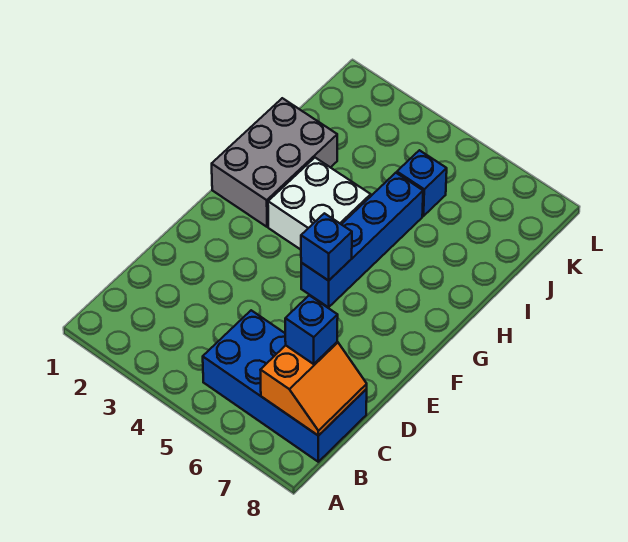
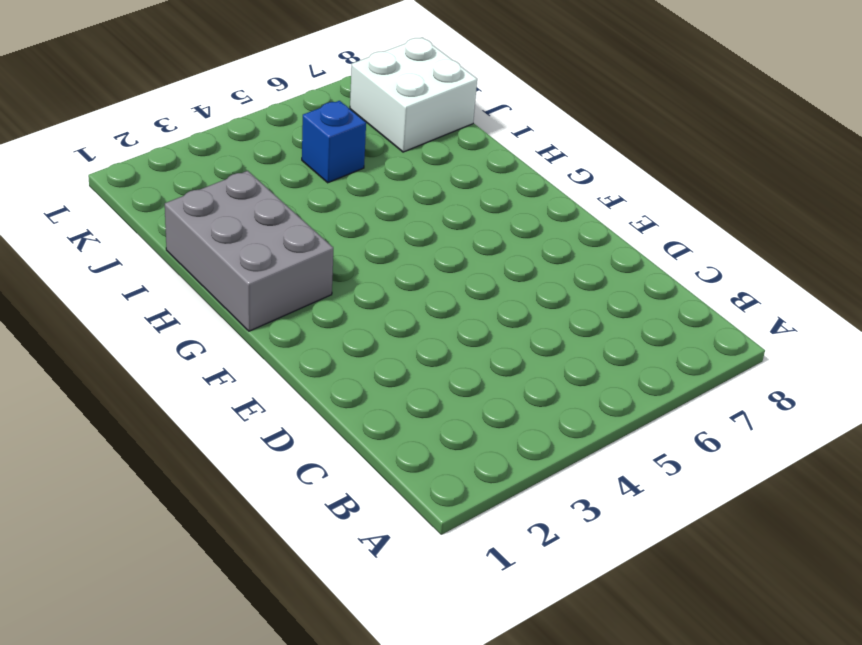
white brick J7:K8 level 1 -> white brick G3:H4 level 1
none -> blue brick B5:C8 level 1
none -> blue brick F5:I5 level 1

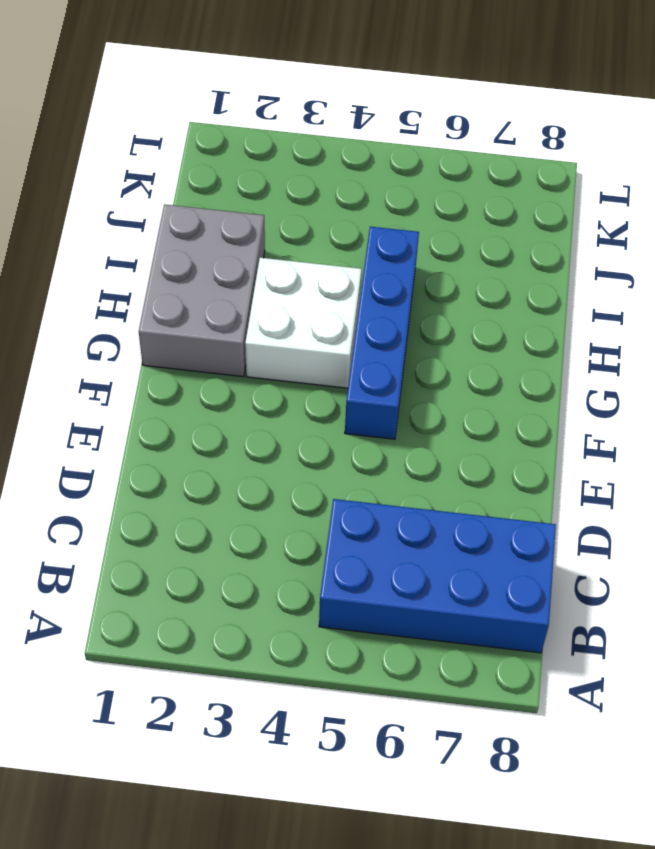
none -> blue brick J5 level 1
none -> orange slope B7:C8 level 2 top 7

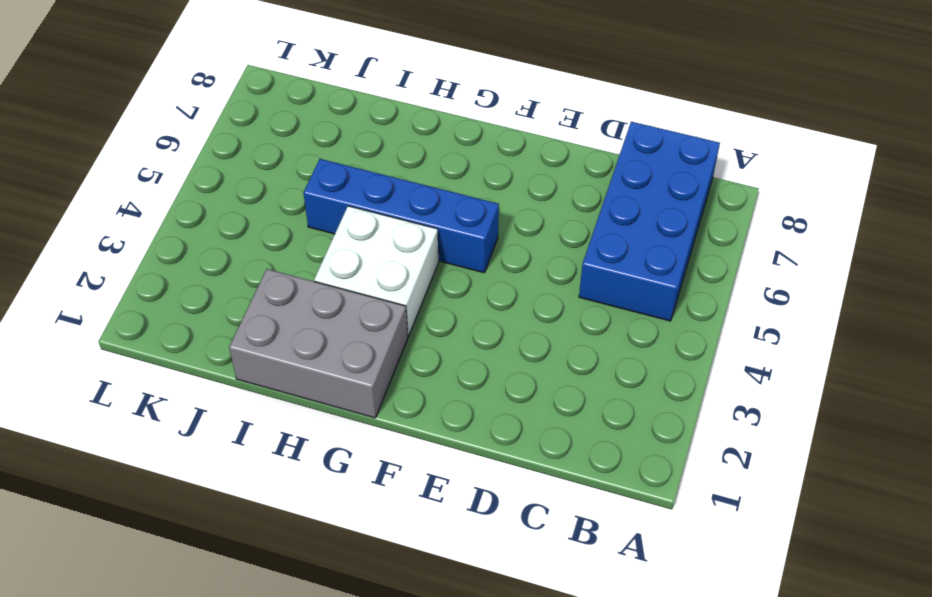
none -> blue brick J5 level 1
none -> orange slope B7:C8 level 2 top 7

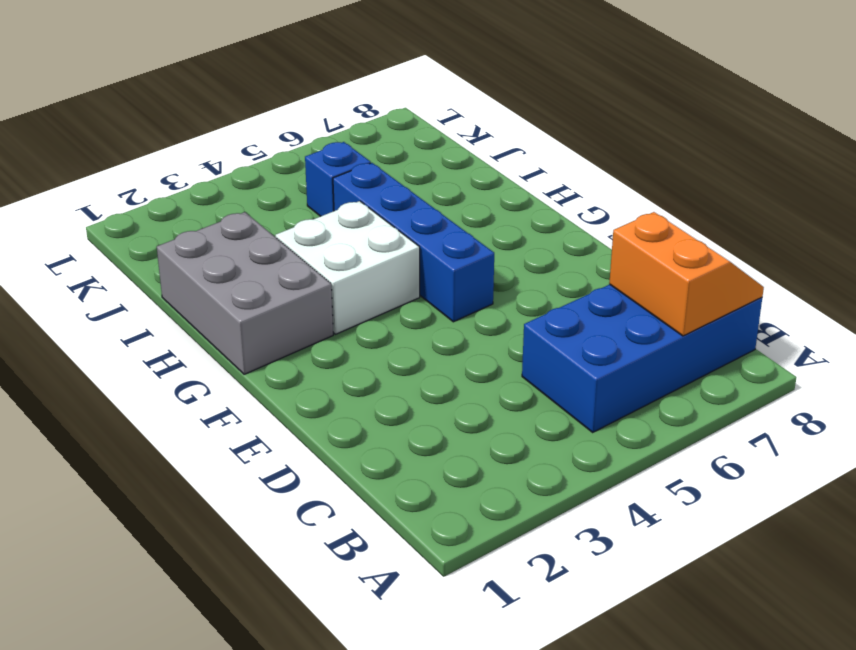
none -> blue brick F5 level 2
none -> blue brick C7 level 3

